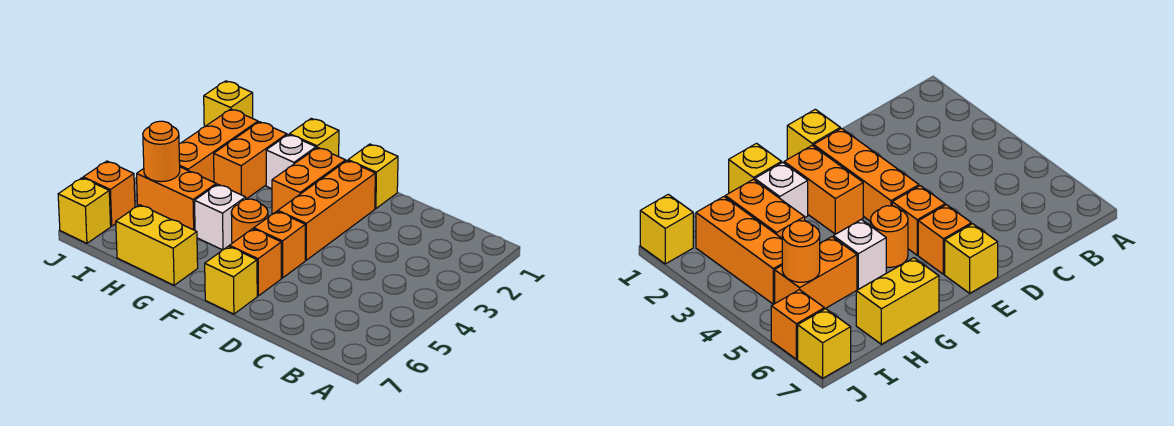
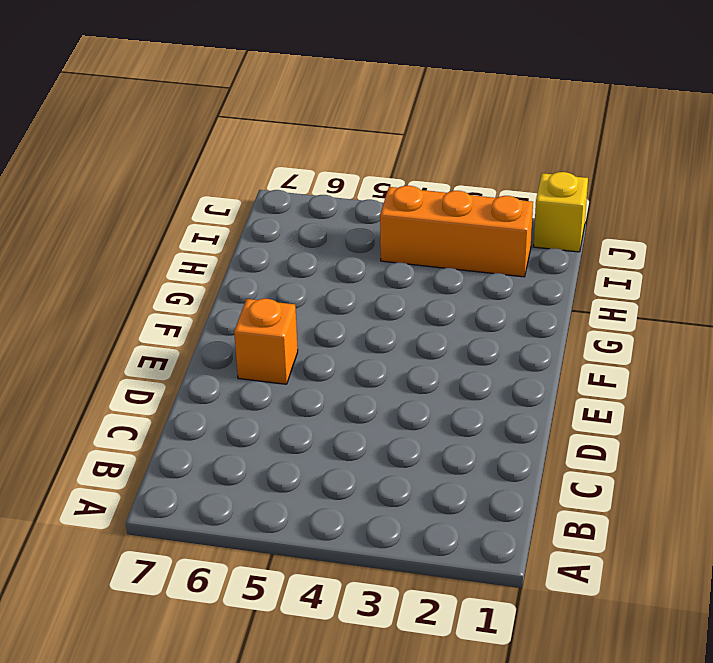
none -> yellow brick E1 level 1
none -> orange brick E2:E4 level 1
none -> orange brick E5 level 1

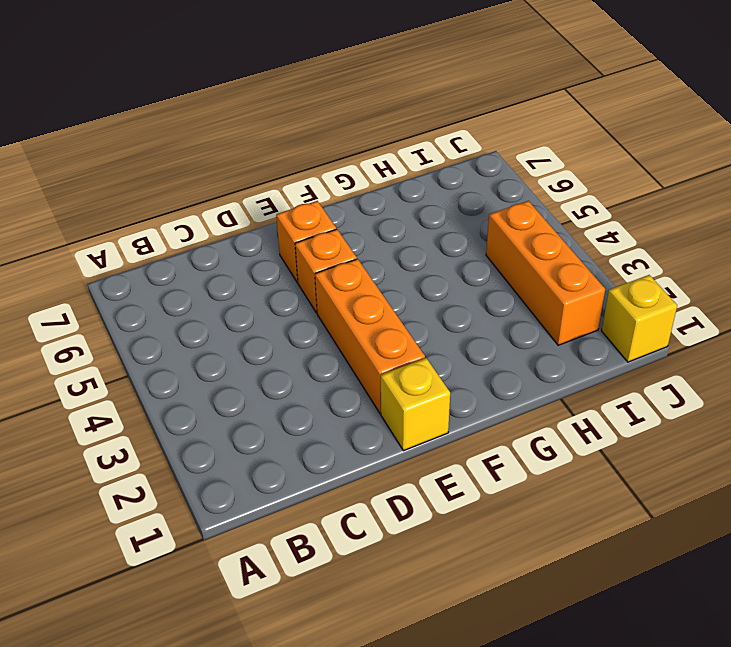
none -> yellow brick E7 level 1
none -> orange brick F2:F3 level 1
none -> orange round brick F5 level 1

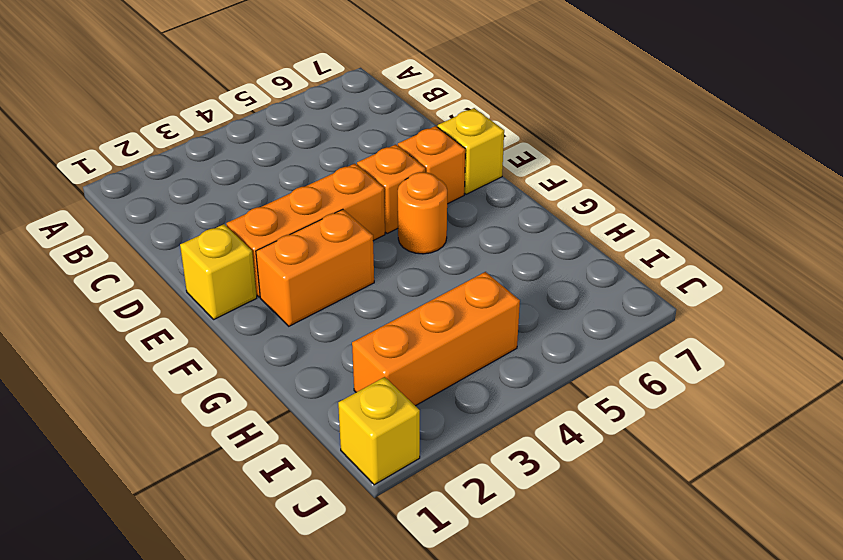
none -> yellow brick G1 level 1
none -> white brick G2 level 1
none -> white brick G5 level 1

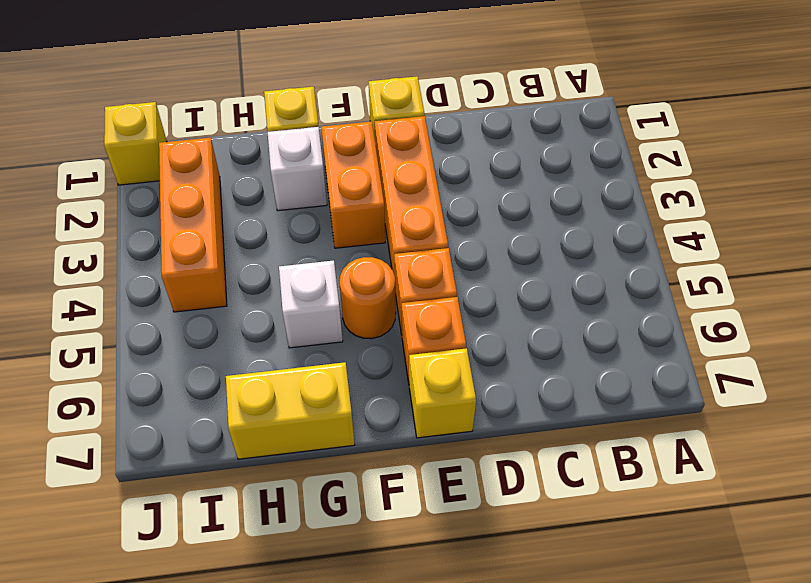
none -> orange brick H2:H3 level 1
none -> orange brick H5:I5 level 1
none -> orange brick J6 level 1

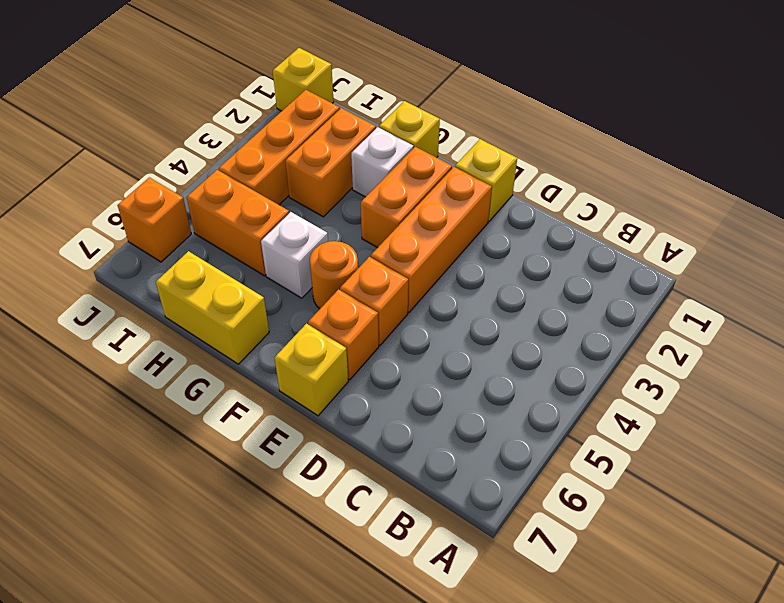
none -> yellow brick J7 level 1
none -> orange round brick I5 level 2

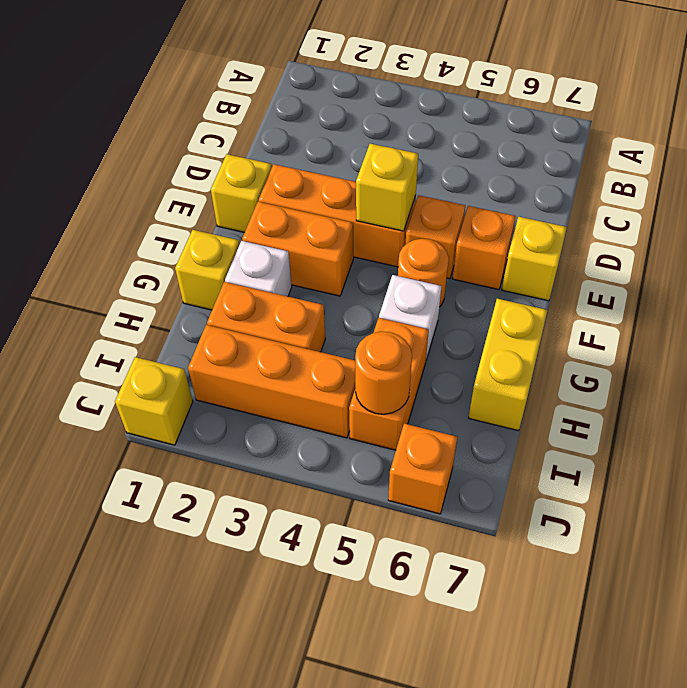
yellow brick E4 level 2 -> yellow brick J7 level 1

